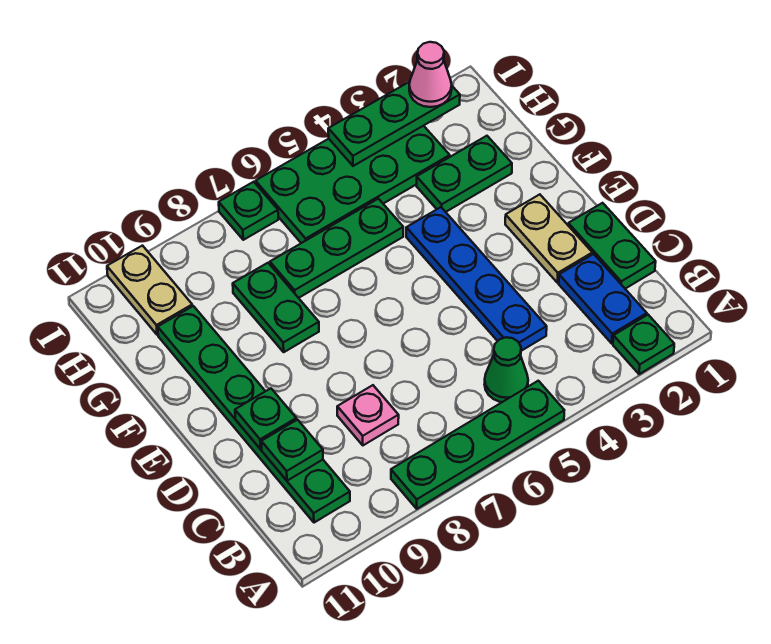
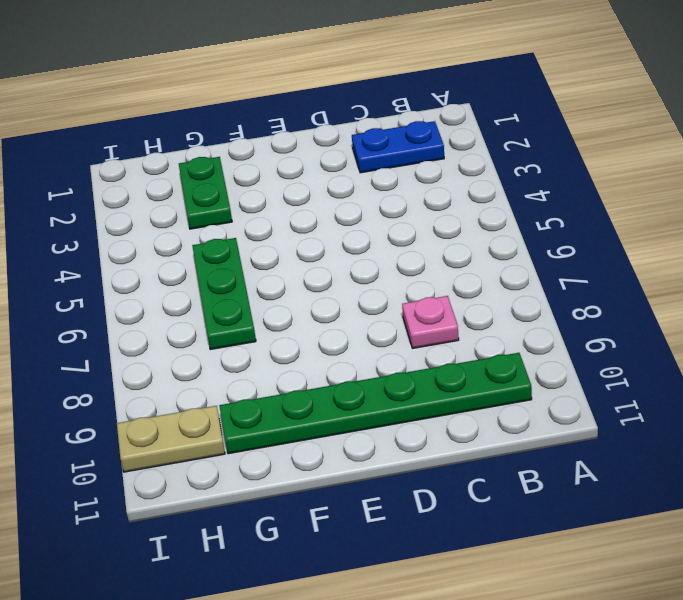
none -> green plate A2 level 1
none -> green plate A5:A8 level 1
none -> green cone B5 level 1

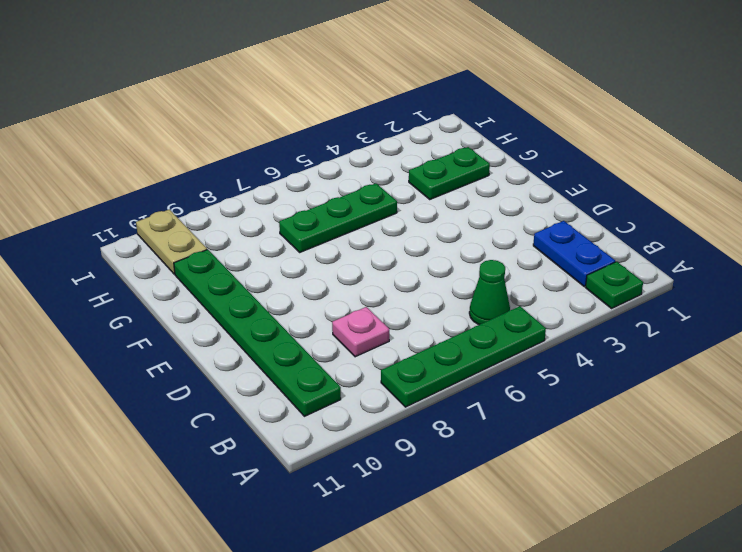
none -> green plate C1:D1 level 1
none -> blue plate C4:F4 level 1
none -> tan plate D2:E2 level 1

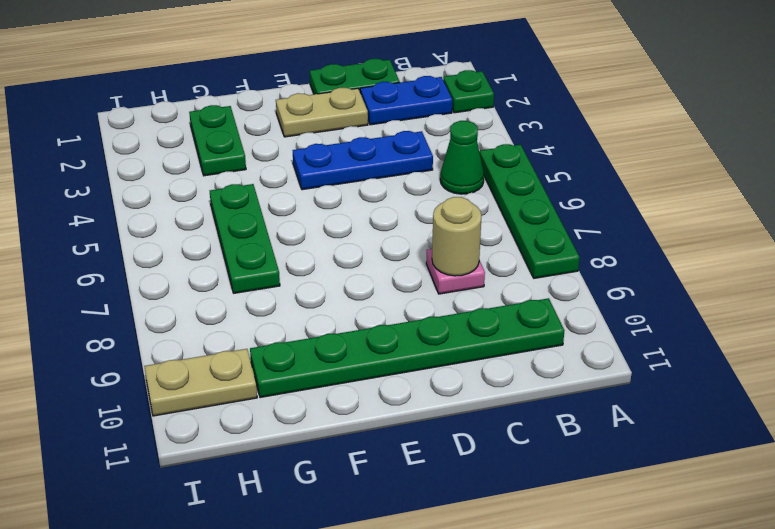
blue plate C4:E4 level 1 -> blue plate C4:F4 level 1
tan round brick C8 level 2 -> none
none -> green plate F8:G8 level 1
none -> green plate H3:I6 level 1
none -> green plate I7 level 1

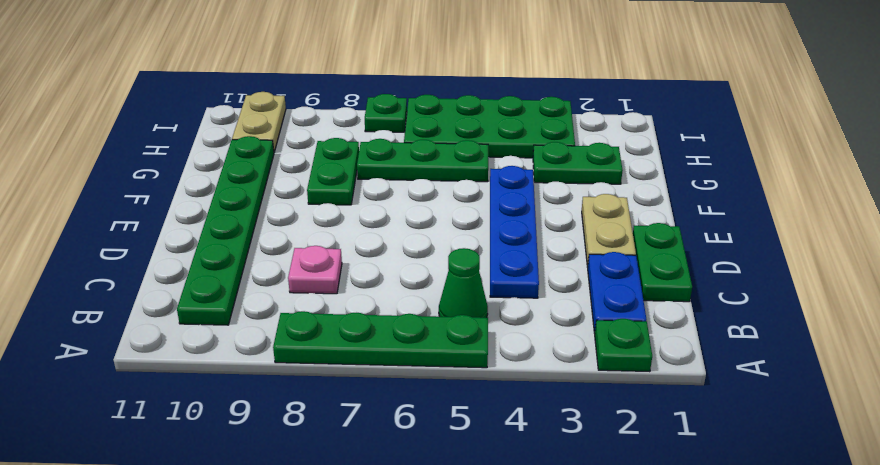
none -> green plate C10 level 2
none -> green plate D10 level 2
none -> green plate I2:I4 level 2

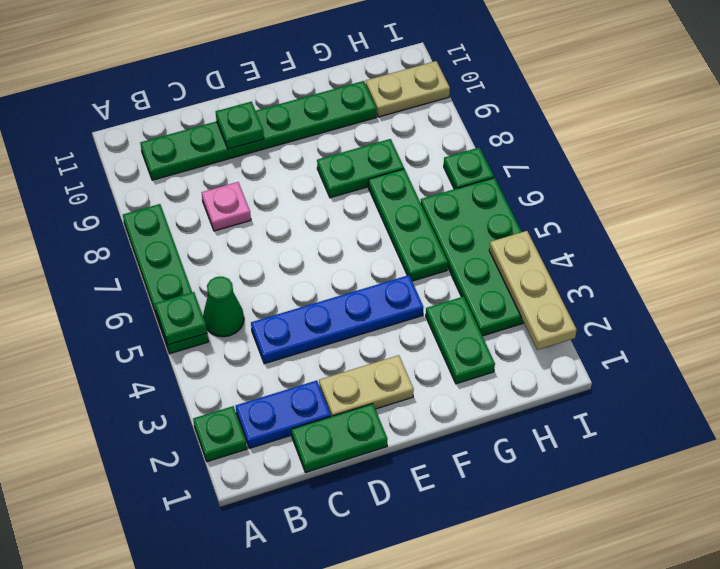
green plate A5 level 2 -> green plate C10 level 2
tan plate I2:I4 level 2 -> green plate I2:I4 level 2
none -> pink cone I2 level 3

